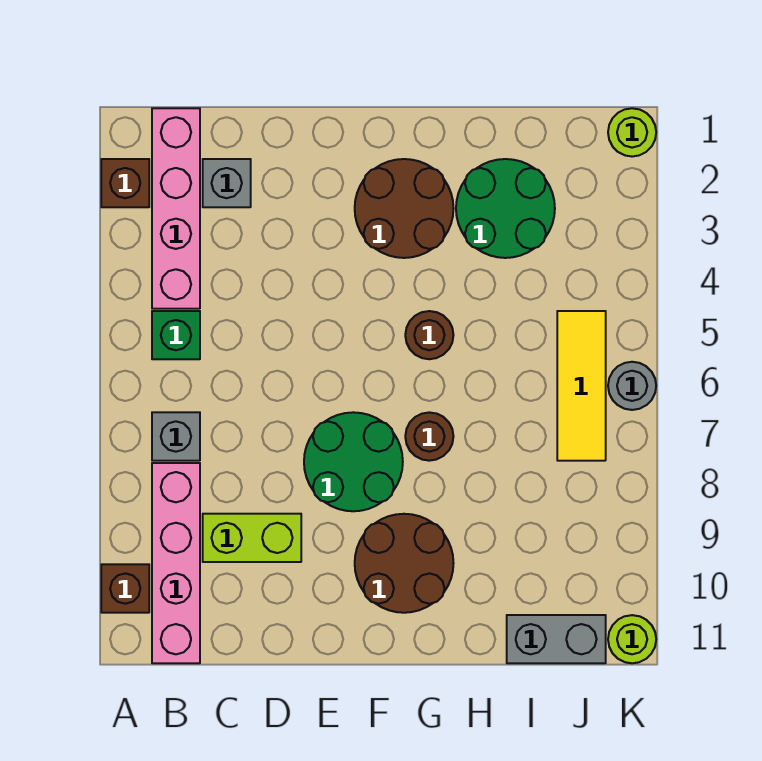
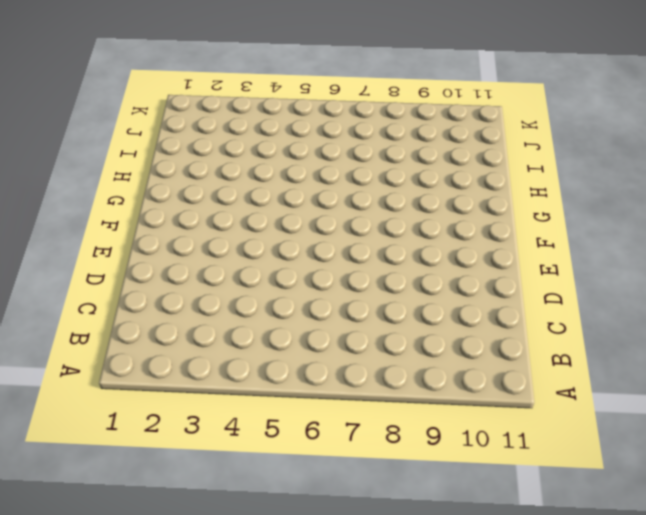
none -> brown brick A2 level 1
none -> brown brick A10 level 1
none -> pink brick B1:B4 level 1

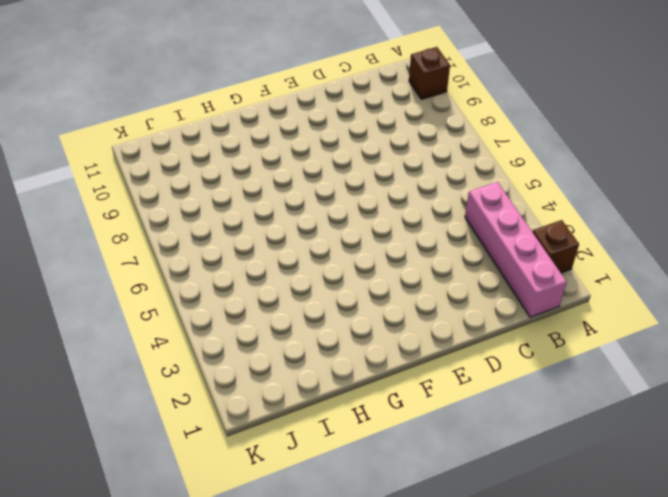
none -> green brick B5 level 1
none -> grey brick B7 level 1
none -> pink brick B8:B11 level 1

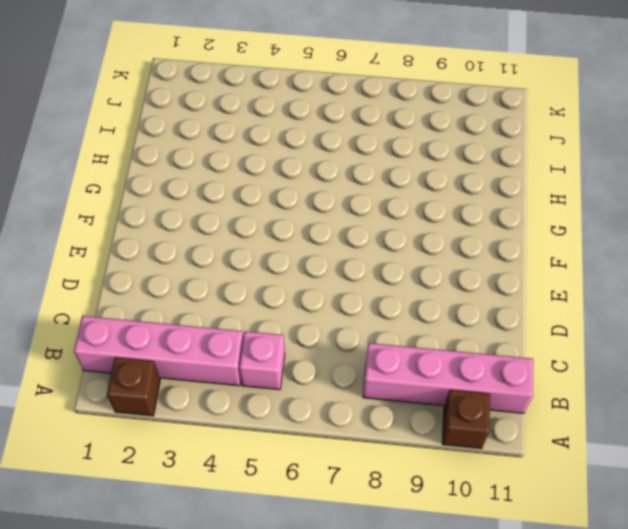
pink brick B5 level 1 -> green brick B5 level 1
none -> grey brick B7 level 1
none -> grey brick C2 level 1
none -> lime brick C9:D9 level 1

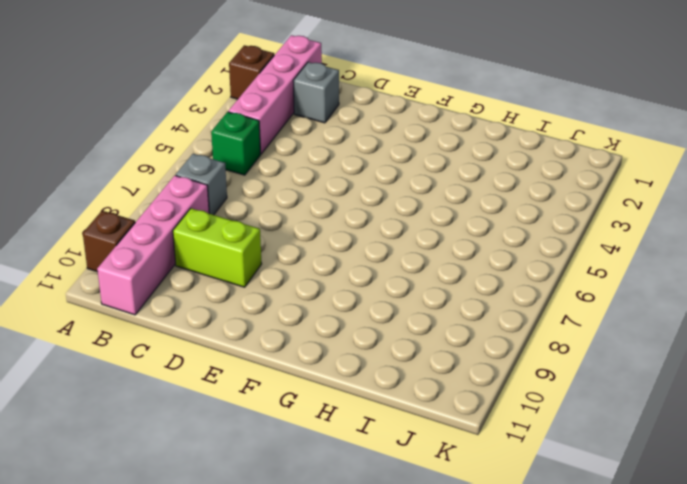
none -> green round brick E7:F8 level 1
none -> brown round brick F2:G3 level 1
none -> brown round brick F9:G10 level 1

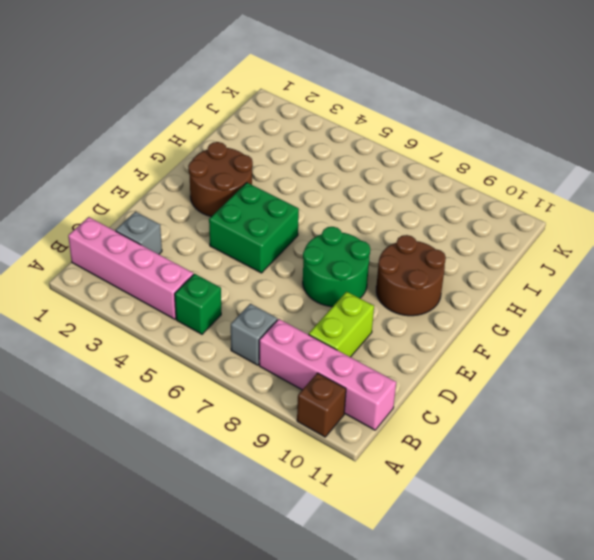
green brick E4:F5 level 1 -> none
none -> brown brick A2 level 1
none -> brown round brick G5 level 1
none -> brown round brick G7 level 1

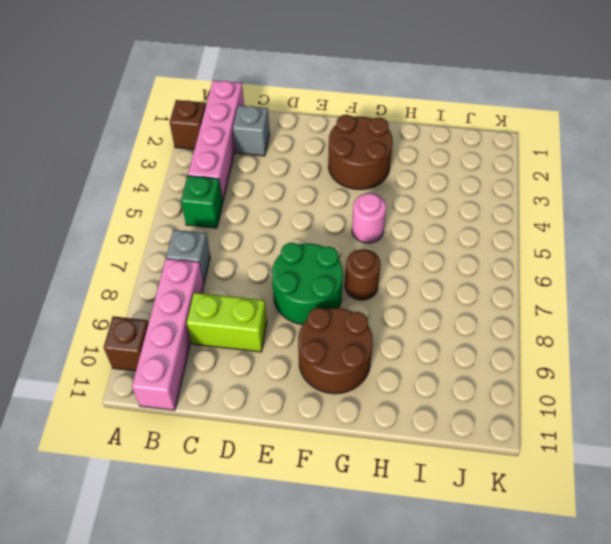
pink round brick G5 level 1 -> brown round brick G5 level 1
none -> green round brick H2:I3 level 1
none -> grey brick I11:J11 level 1
none -> yellow tile J5:J7 level 1

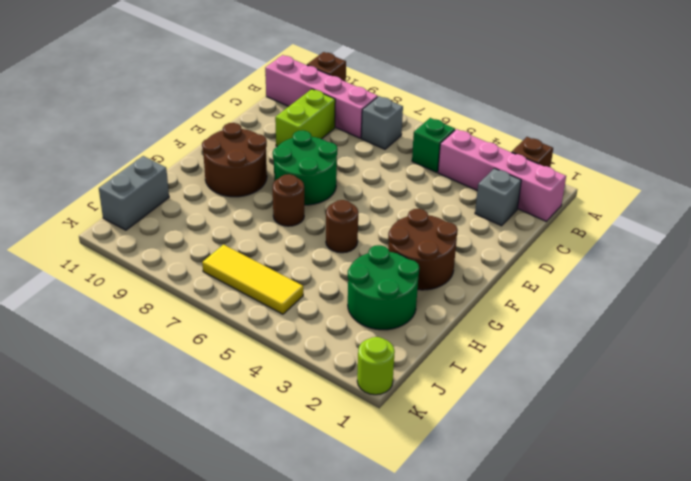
none -> grey round brick K6 level 1
none -> lime round brick K11 level 1

